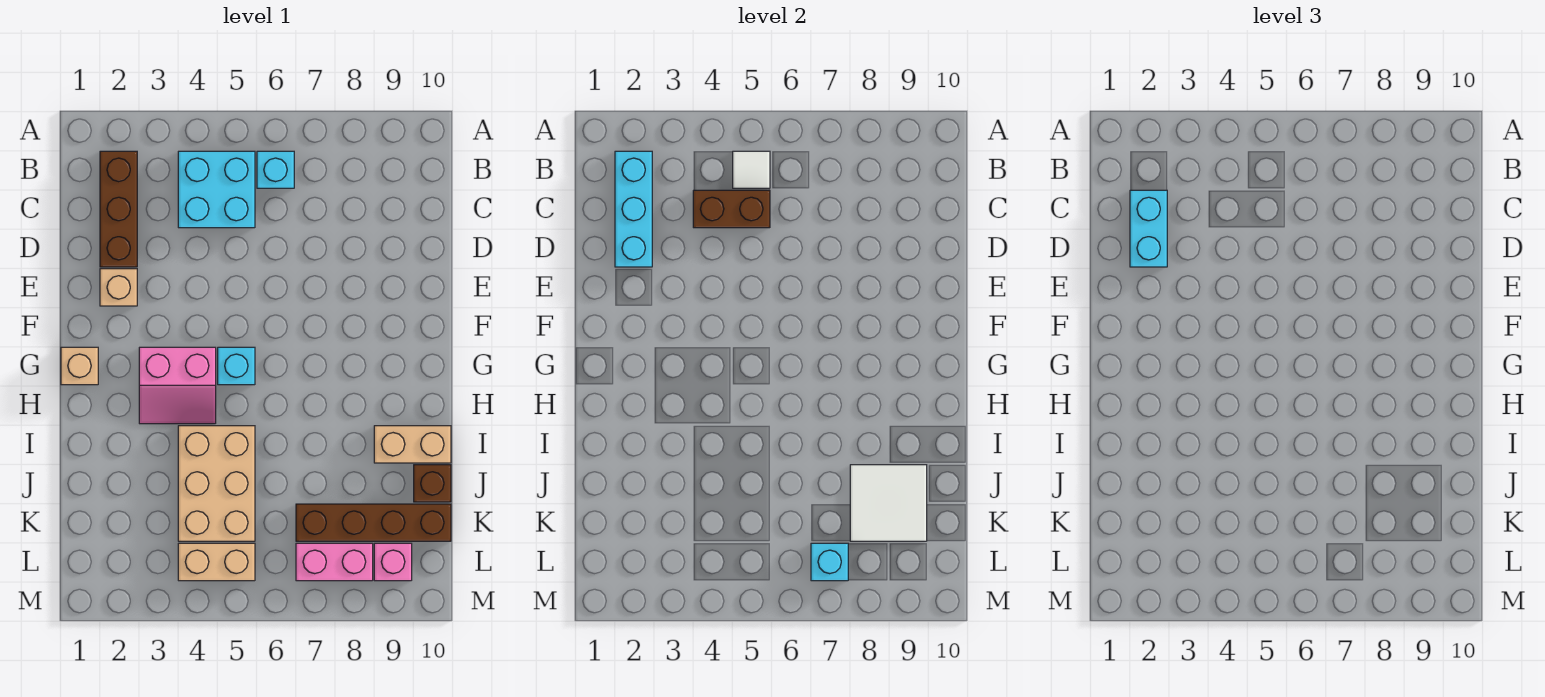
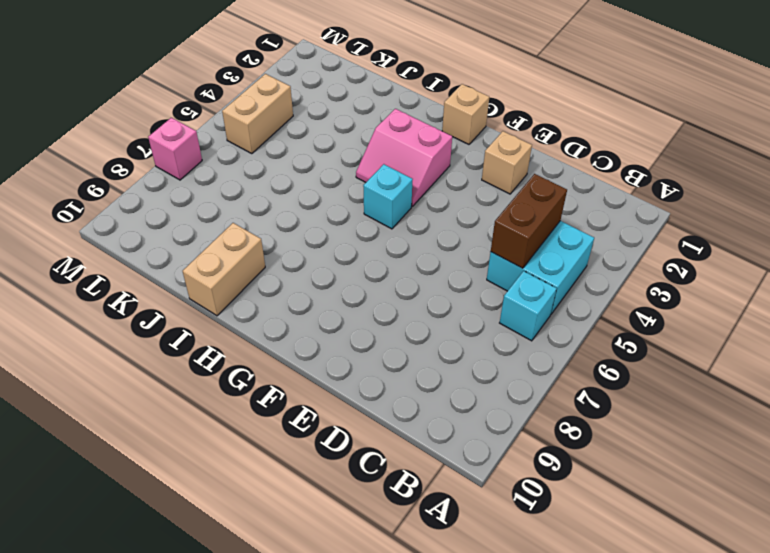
pink slope G3:H4 level 1 top 3 -> pink slope G3:H4 level 1 top G
pink brick M7 level 1 -> pink brick L9 level 1
none -> brown brick B2:D2 level 1
none -> tan brick I4:K5 level 1
none -> brown brick J10 level 1

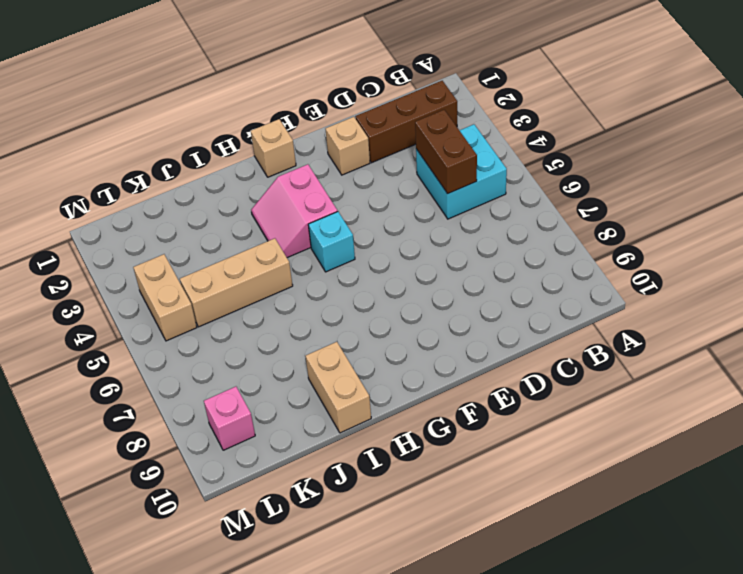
tan brick I5:K5 level 1 -> tan brick I4:K5 level 1
none -> cyan brick B6 level 1
none -> brown brick J10 level 1
none -> brown brick K7:K10 level 1

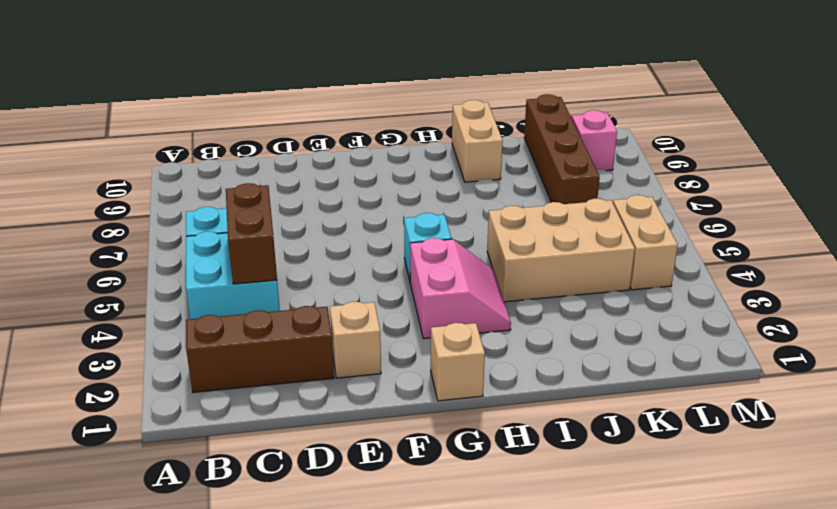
none -> brown brick J10 level 1
none -> pink brick L7:L8 level 1
none -> cyan brick B2:D2 level 2

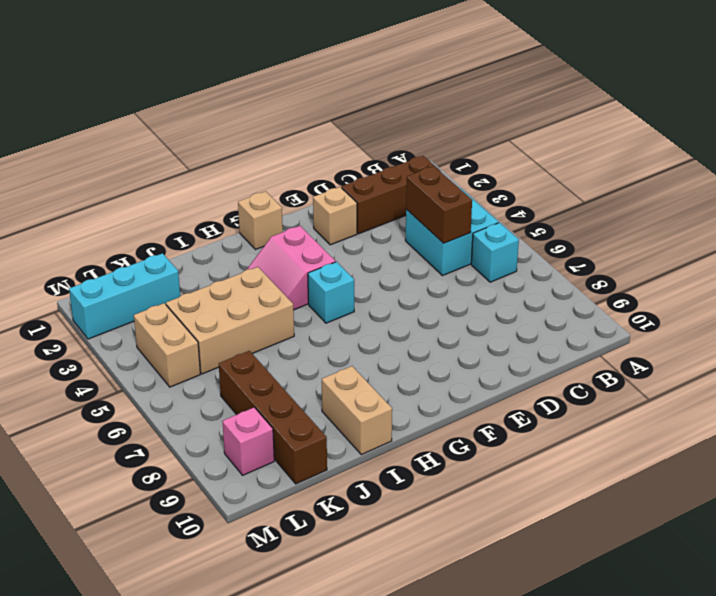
cyan brick K2:M2 level 1 -> cyan brick B2:D2 level 2
none -> brown brick J10 level 1
none -> pink brick L7:L8 level 1
none -> white tile B5 level 2

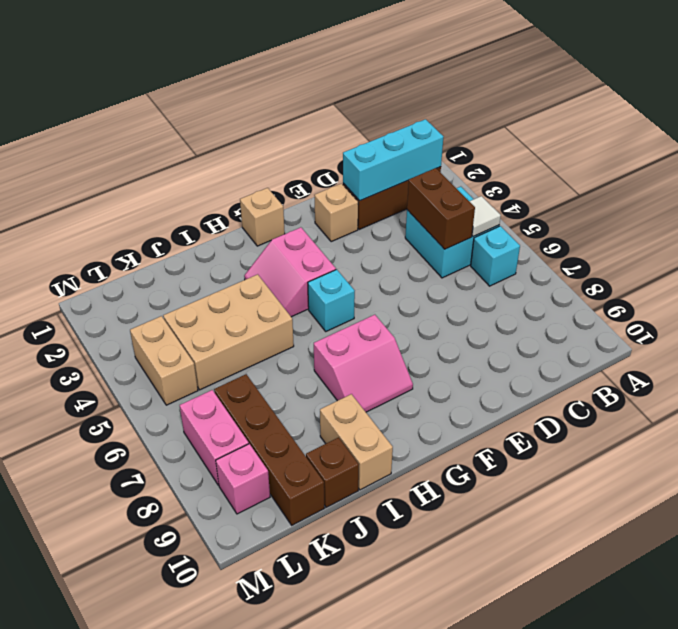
pink slope G7:H8 level 1 top 7 -> none
none -> white tile J8:K9 level 2
none -> cyan brick L7 level 2
none -> cyan brick C2:D2 level 3

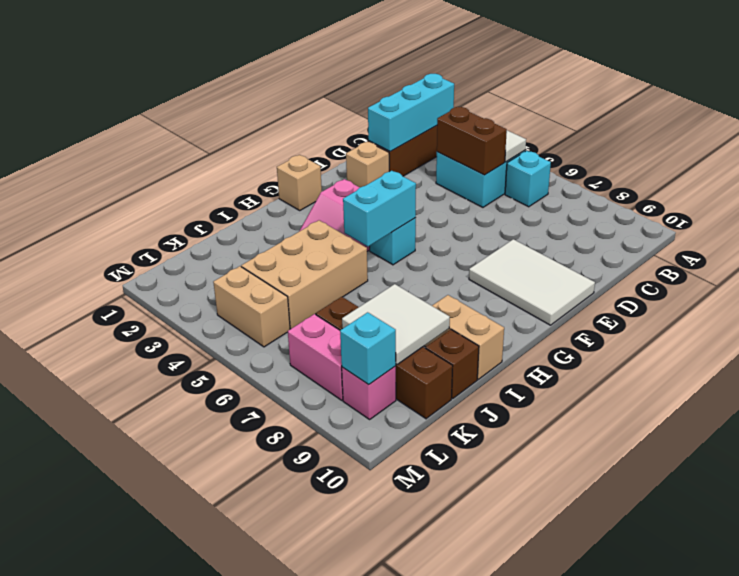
white tile E8:F10 level 1 -> none
cyan brick G5:H5 level 2 -> cyan brick C2:D2 level 3
cyan brick L9 level 2 -> cyan brick L7 level 2

